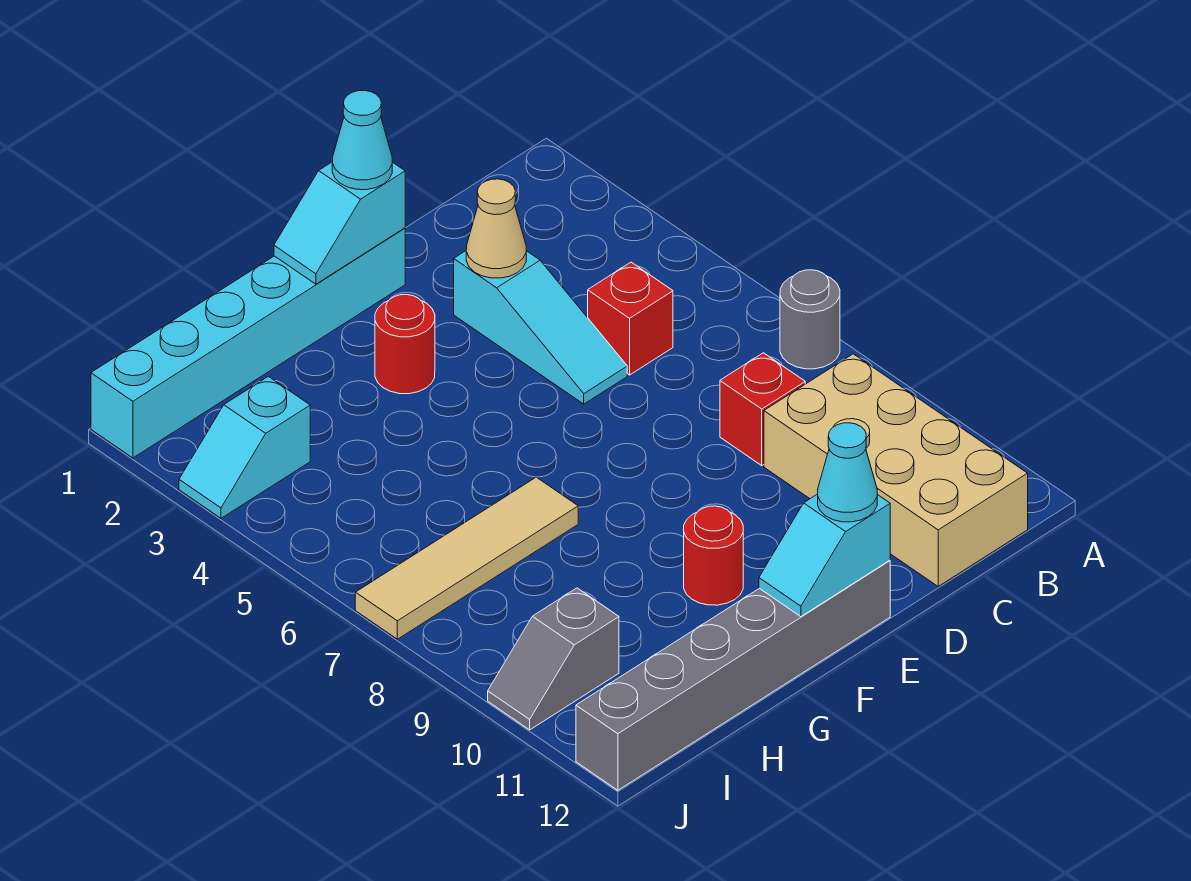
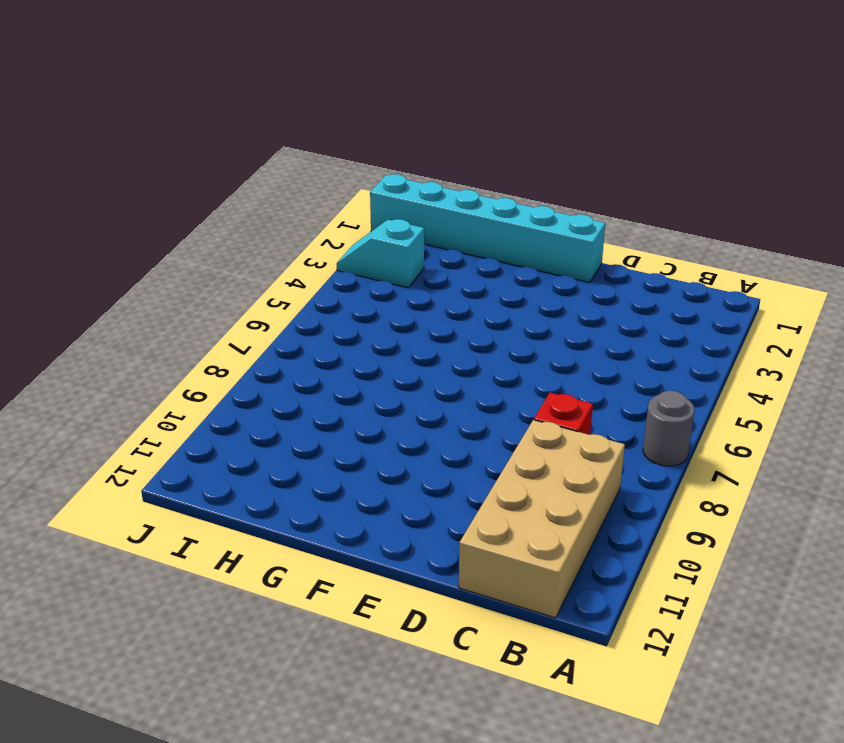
none -> red brick C5 level 1
none -> cyan slope D3:D5 level 1 top 3
none -> grey brick E12:J12 level 1

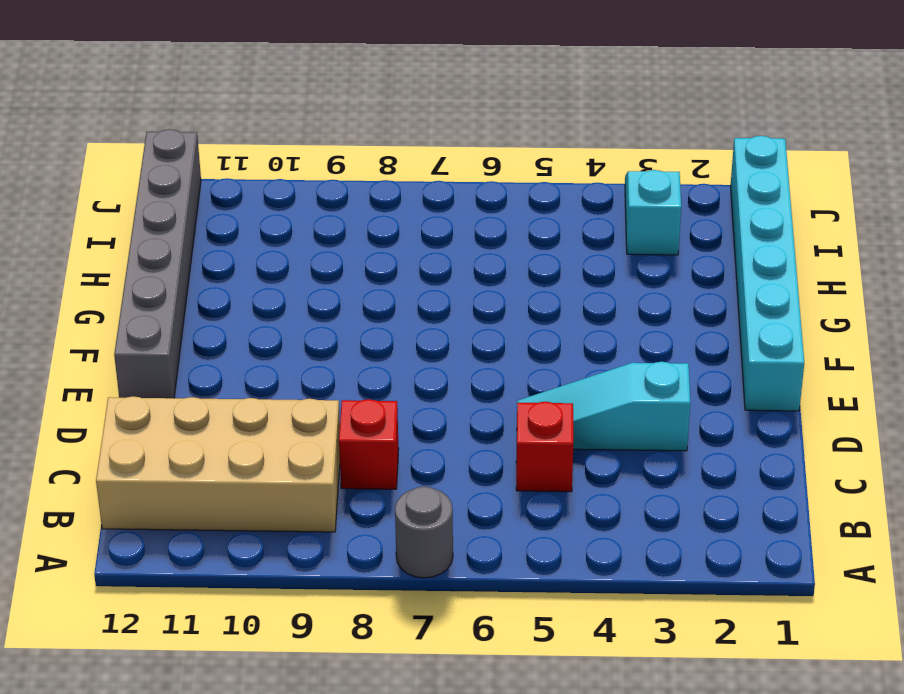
none -> red round brick F3 level 1
none -> red round brick F10 level 1
none -> tan tile G7:J7 level 1

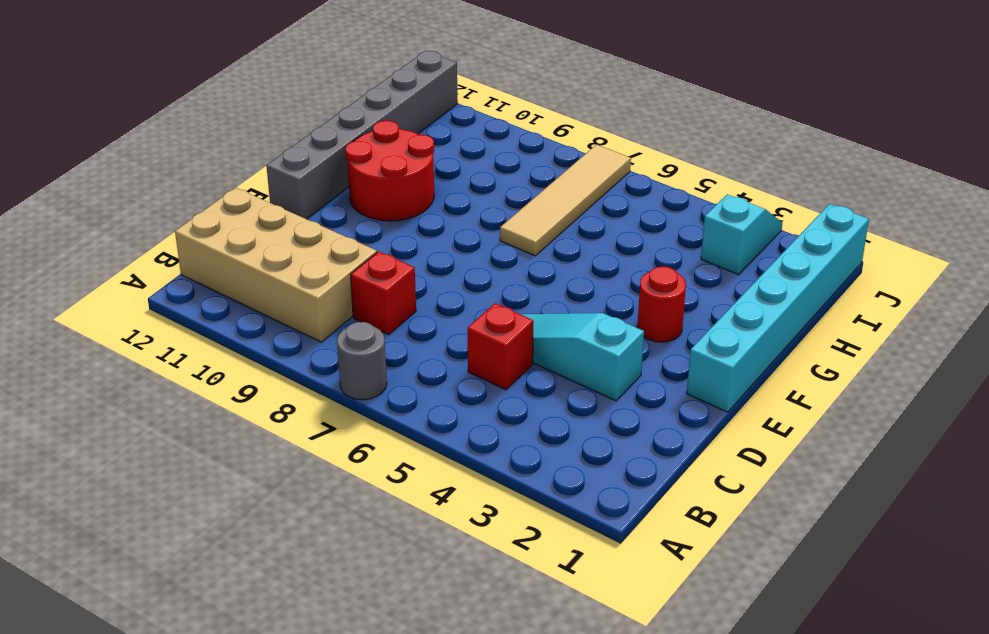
red round brick F10:G11 level 1 -> red round brick F10 level 1
none -> grey slope I10:J10 level 1 top I
none -> tan cone D3 level 2
none -> cyan slope E1:F1 level 2 top E

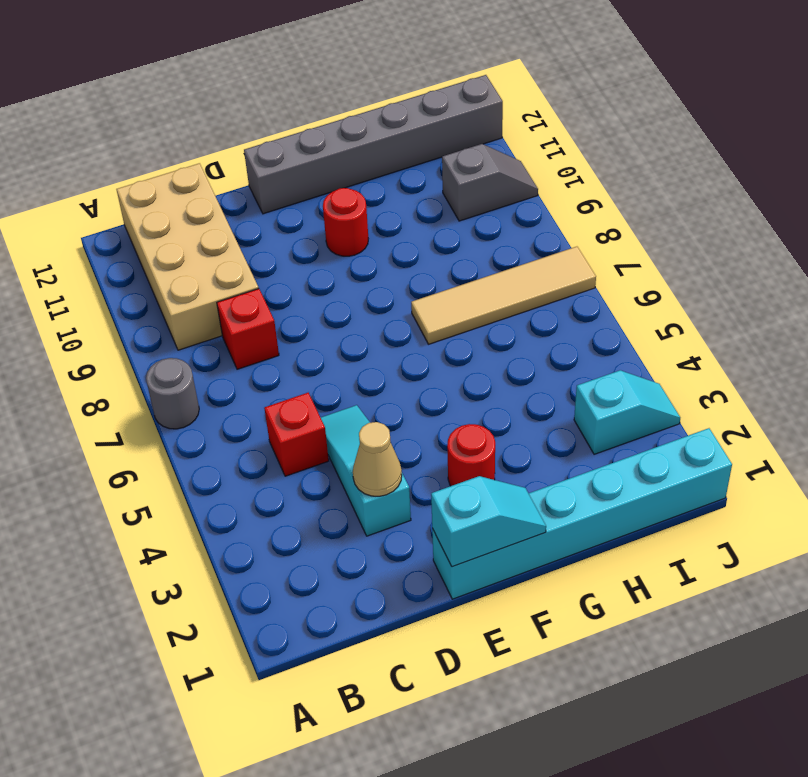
none -> cyan slope E12:F12 level 2 top E
none -> cyan cone E1 level 3
none -> cyan cone E12 level 3

